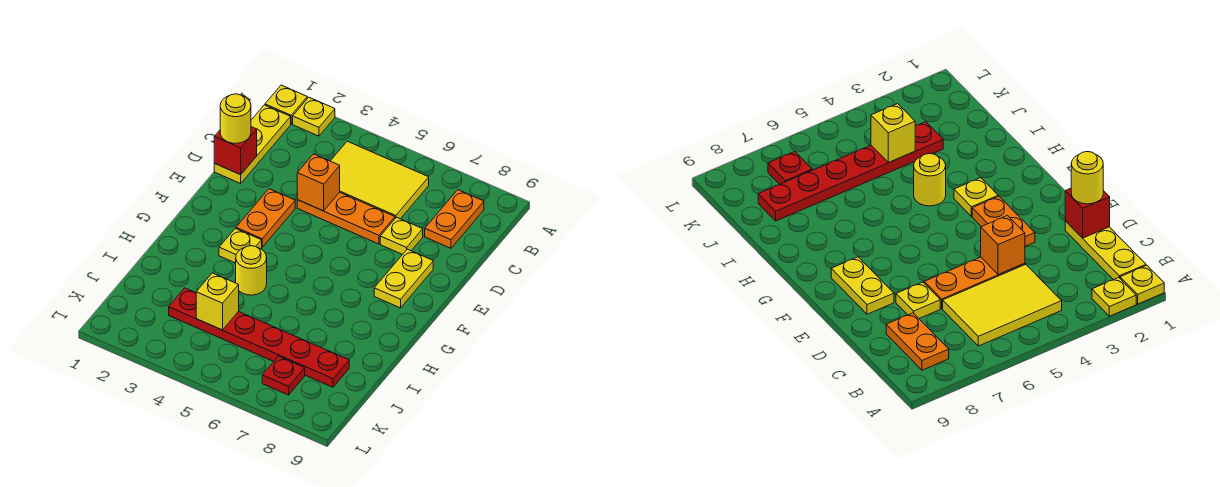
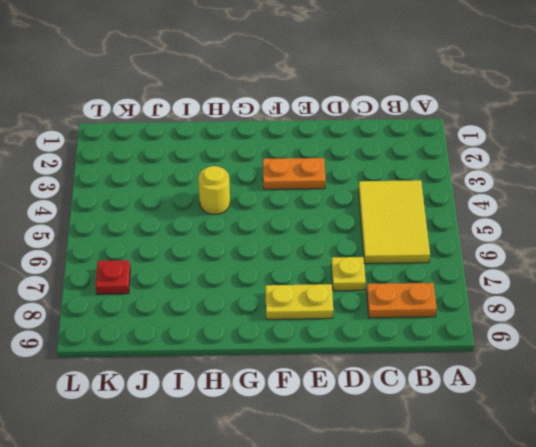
none -> yellow plate A1 level 1
none -> yellow plate A2 level 1
none -> yellow plate B1:D1 level 1

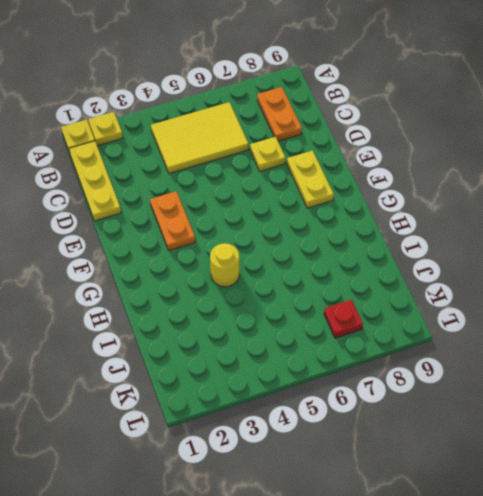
none -> orange plate D4:D6 level 1
none -> yellow plate G3 level 1
none -> red plate J3:J8 level 1

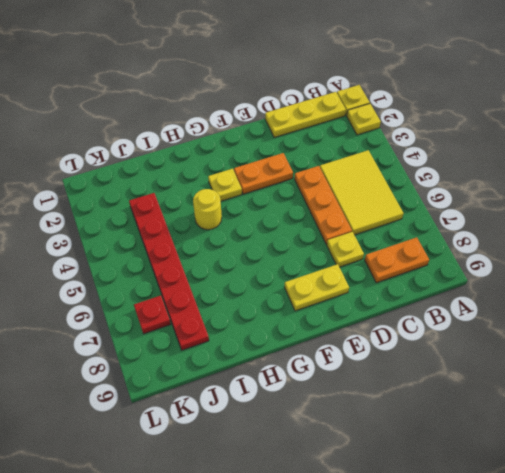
none -> red brick D1 level 2
none -> orange brick D4 level 2
none -> yellow brick J4 level 2

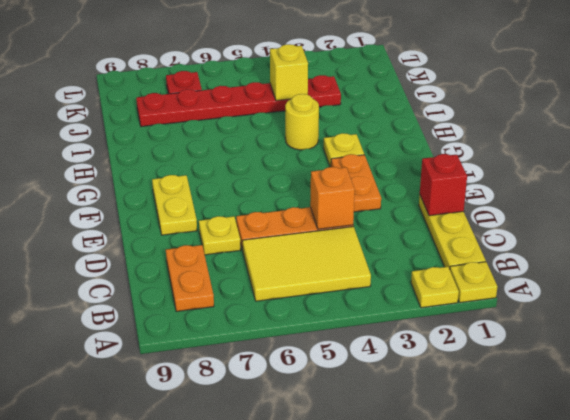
none -> yellow round brick D1 level 3

